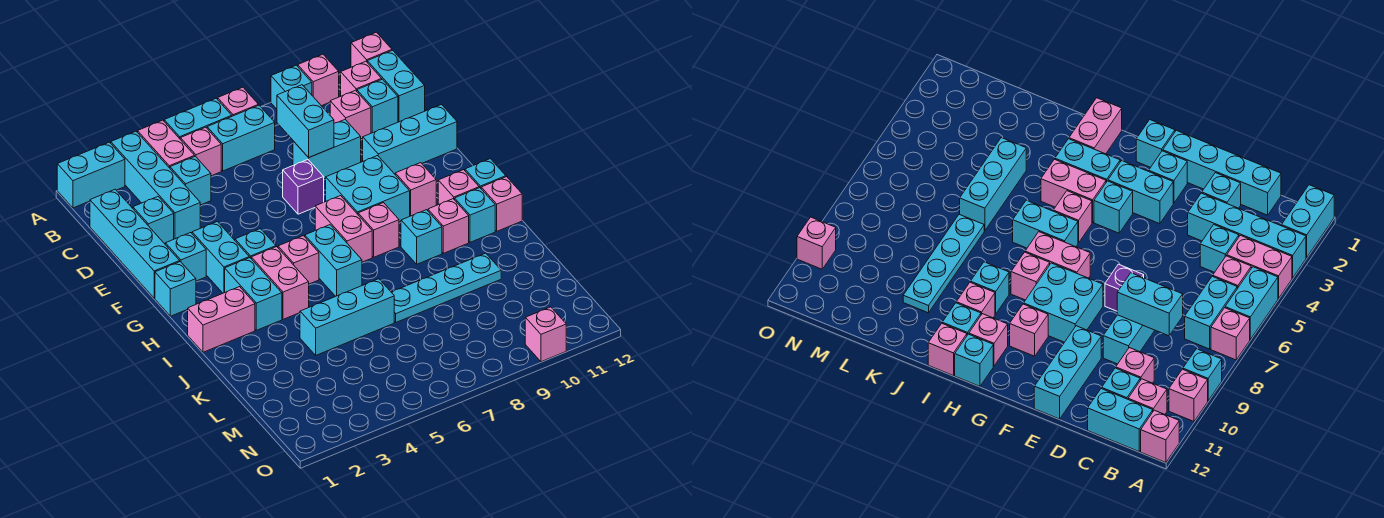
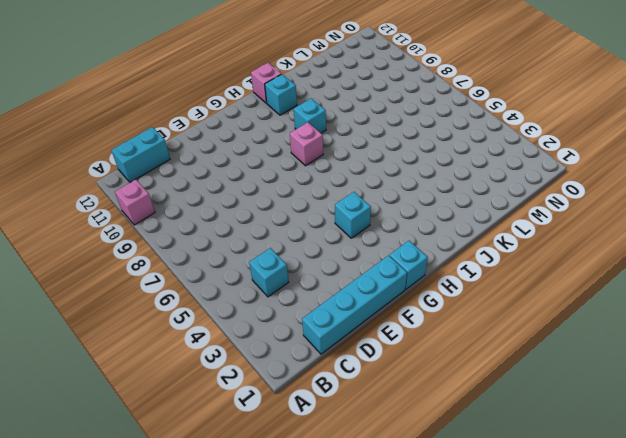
none -> cyan brick A1:A2 level 1
none -> cyan brick A3:D3 level 1
none -> pink brick A4:B4 level 1
none -> cyan brick A5:A6 level 1

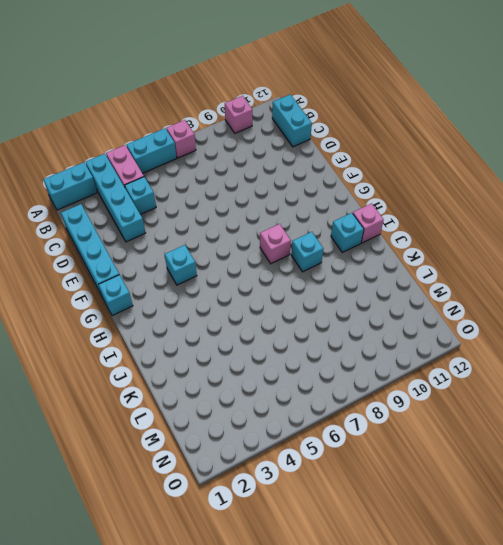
none -> cyan brick A9 level 1
none -> pink brick A12 level 1
none -> pink brick B5 level 1
none -> cyan brick B6:B7 level 1

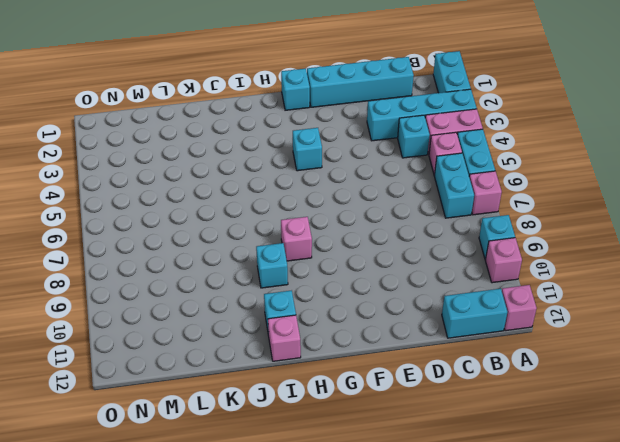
none -> pink brick B11 level 1
none -> pink brick C10 level 1
none -> cyan brick C11 level 1
none -> cyan brick D2 level 1

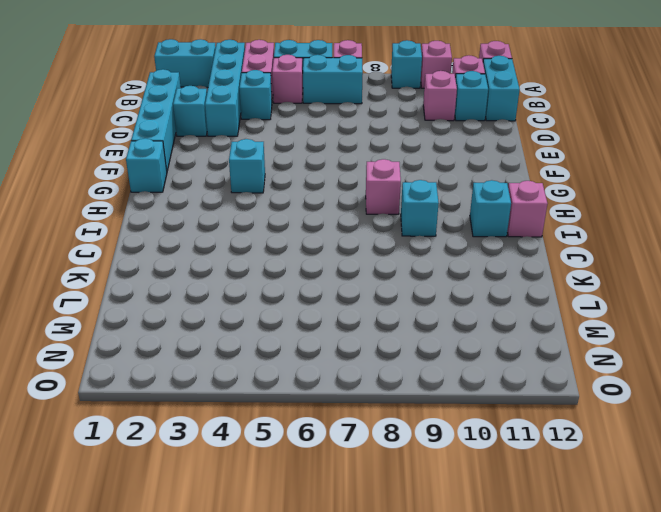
none -> cyan brick D8:D9 level 1
none -> purple brick E7 level 1
none -> cyan brick E10:E12 level 1
none -> cyan brick F2 level 1

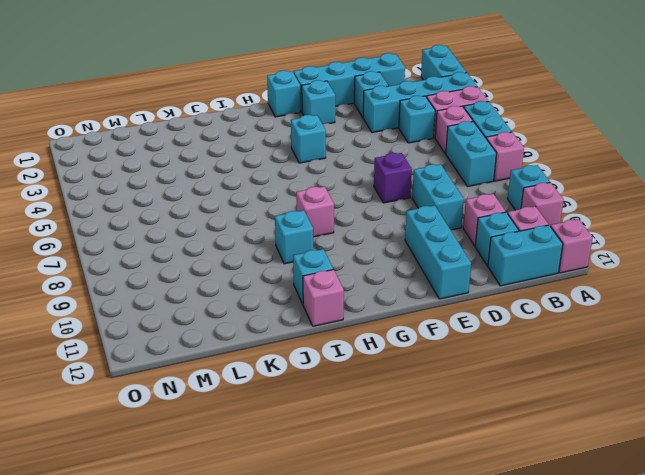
none -> cyan brick F3:G3 level 1
none -> cyan brick F8:G9 level 1
none -> pink brick G7:H7 level 1
none -> pink brick G10 level 1

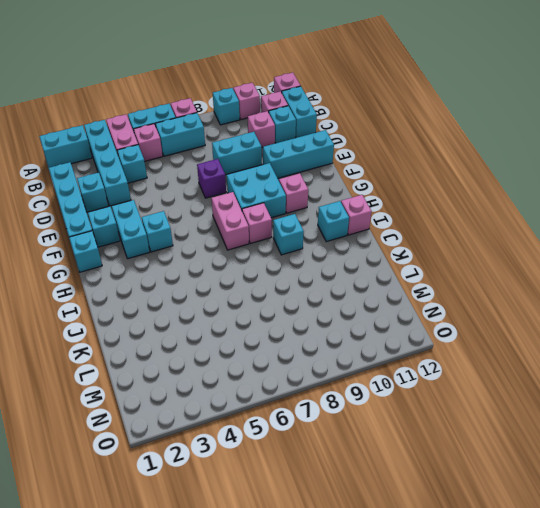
none -> cyan brick H3:I3 level 1
none -> pink brick H4:I4 level 1
none -> pink brick H5 level 1
none -> cyan brick H6:I6 level 1

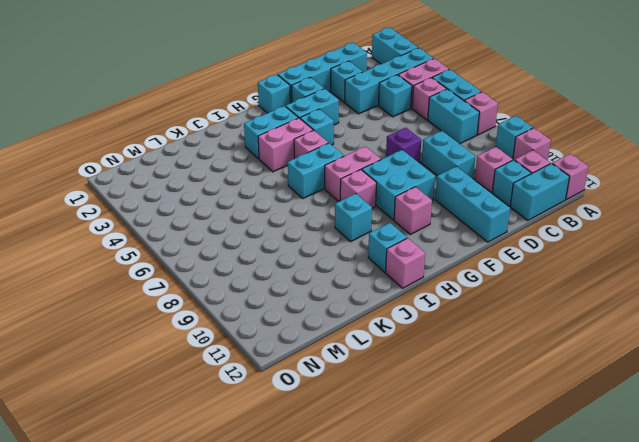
none -> pink brick H11 level 1
none -> cyan brick H12 level 1
none -> pink brick I1:I2 level 1
none -> pink brick I10 level 1

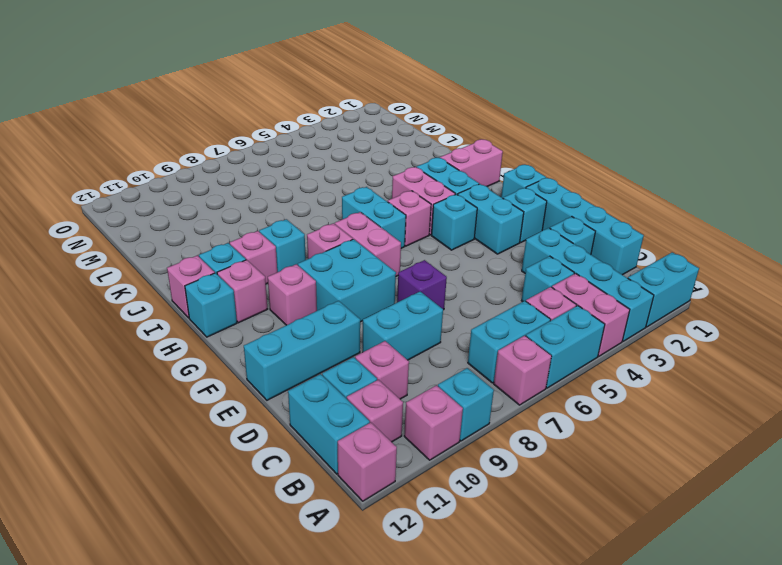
none -> cyan brick K4:K6 level 1
none -> cyan plate K7:K10 level 1
none -> pink brick O10 level 1
none -> cyan brick C8:D8 level 2

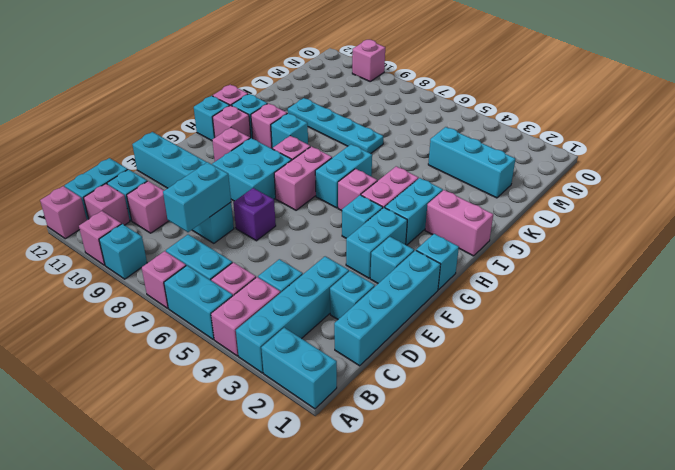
cyan brick L2:L4 level 1 -> cyan brick K4:K6 level 1

